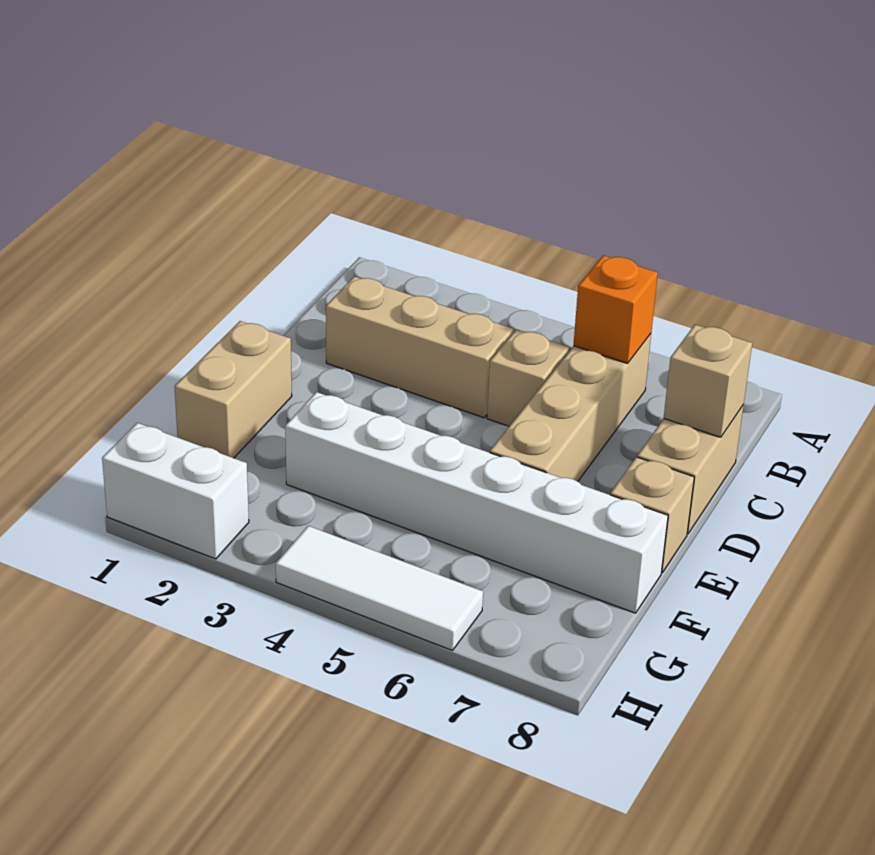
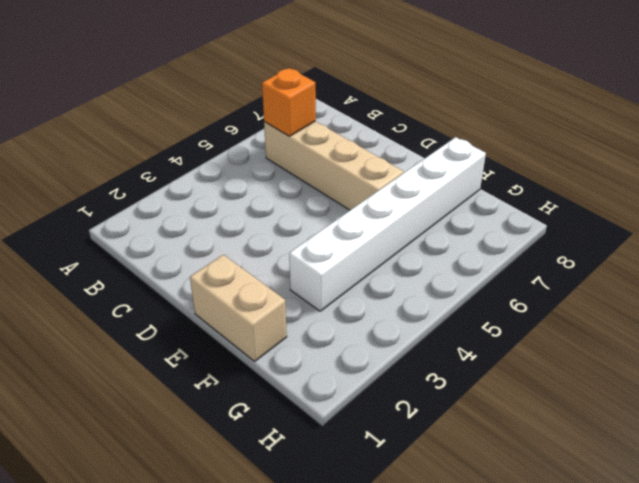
none -> tan brick C2:C4 level 1
none -> tan brick C5 level 1

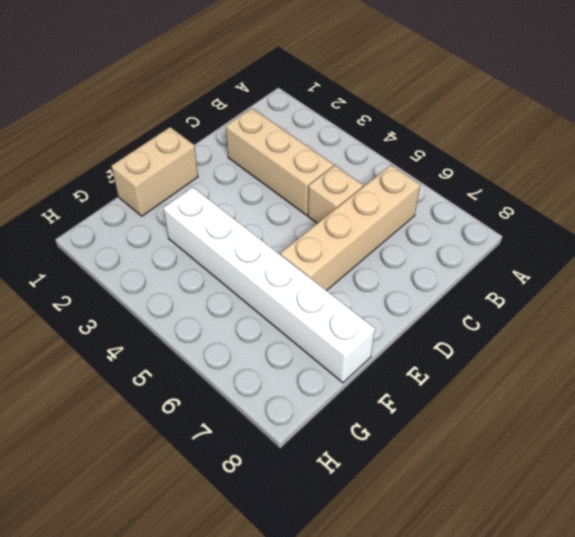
none -> tan brick C8:D8 level 1
none -> tan brick E8 level 1

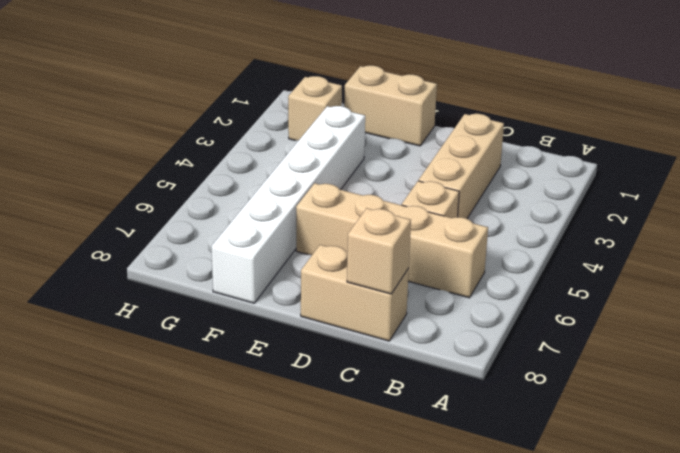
tan brick G2 level 1 -> tan brick E8 level 1
none -> white brick H1:H2 level 1
none -> white tile H4:H6 level 1

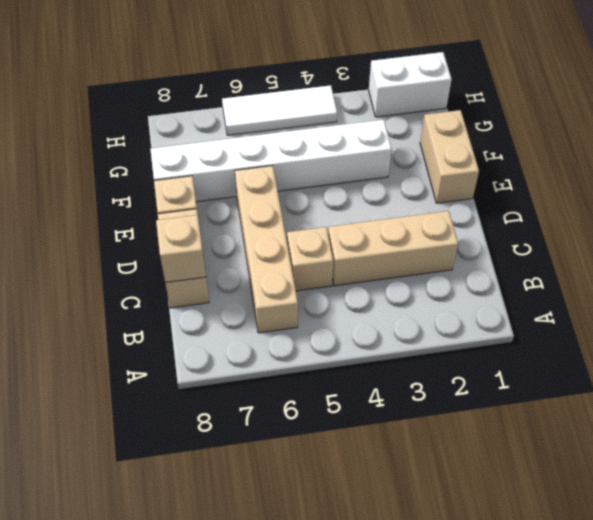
none -> orange brick B6 level 2

